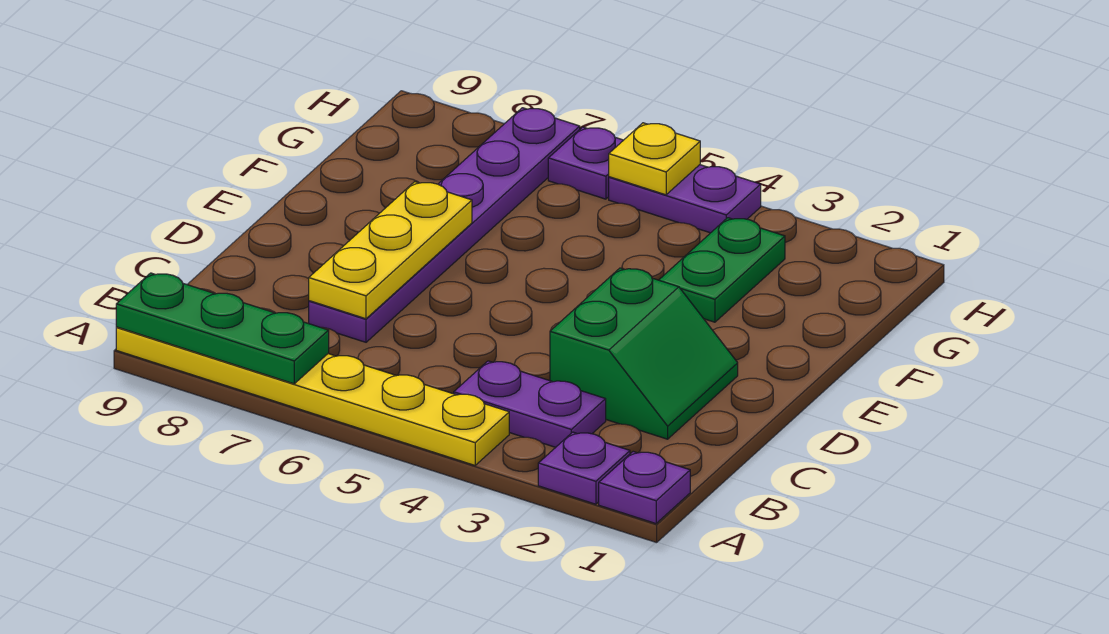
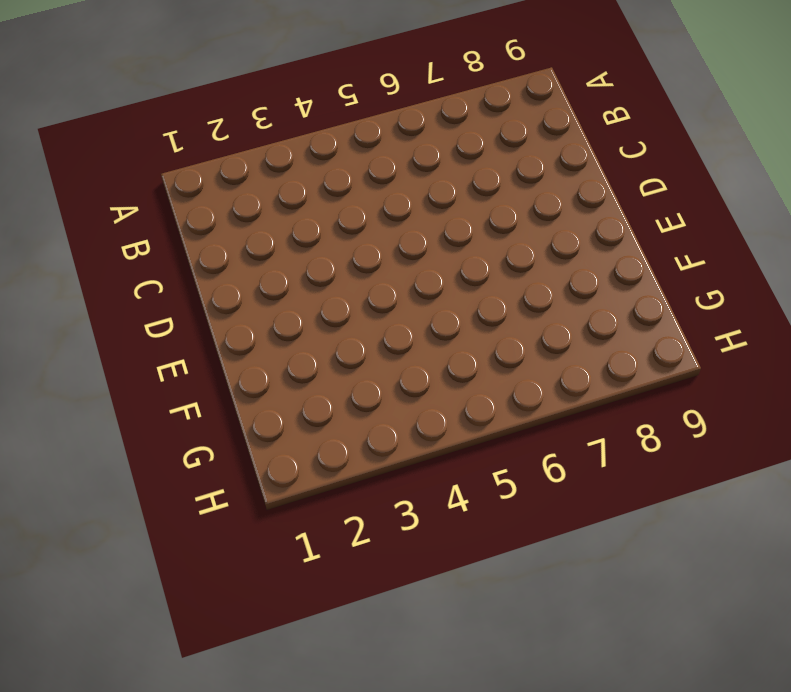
none -> purple plate A1 level 1
none -> purple plate A2 level 1
none -> yellow plate A4:A9 level 1

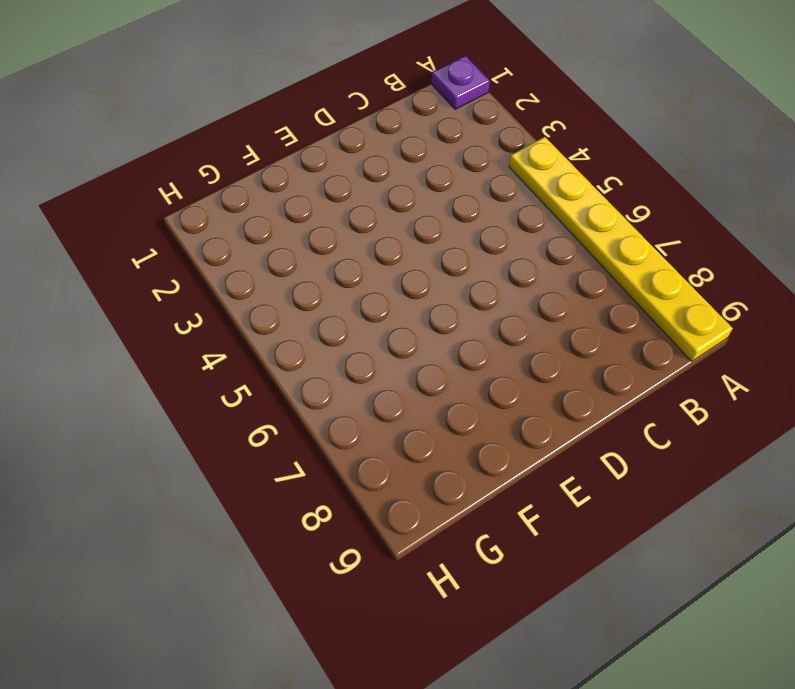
none -> purple plate A2 level 1
none -> purple plate B3:B4 level 1
none -> green slope C2:D3 level 1 top 3

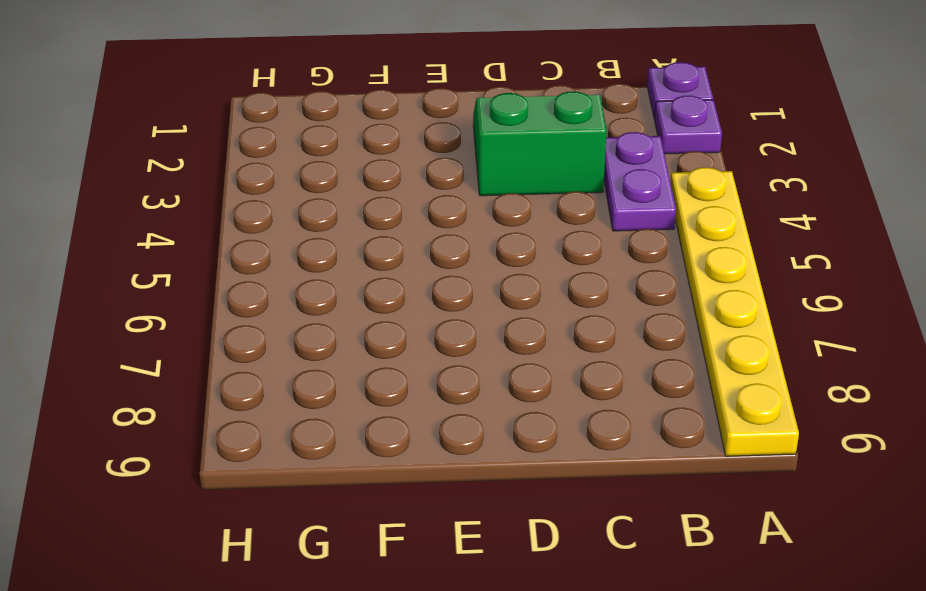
none -> purple plate C7:H7 level 1
none -> green plate F3:G3 level 1
none -> purple plate H4:H5 level 1

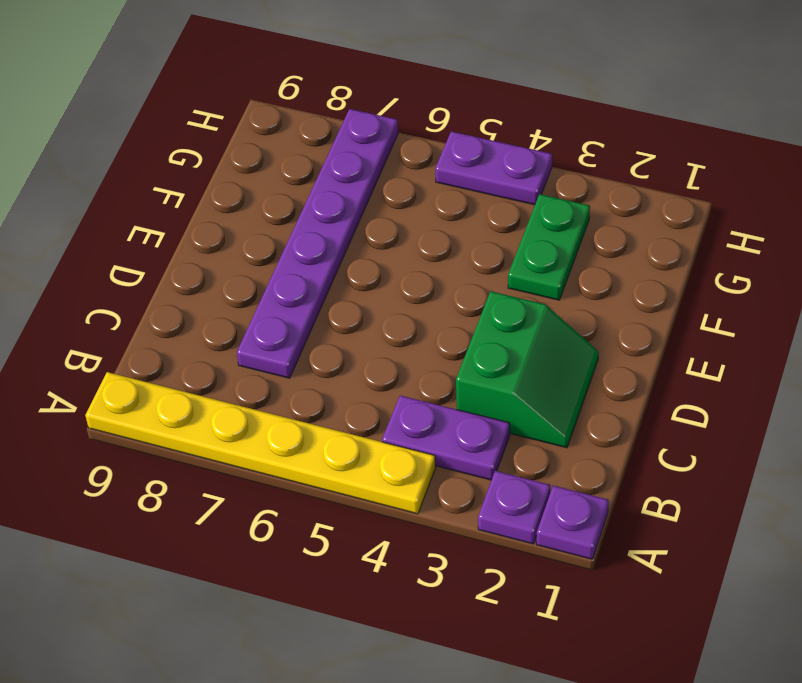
none -> purple plate H6 level 1
none -> green plate A7:A9 level 2
none -> yellow plate C7:E7 level 2

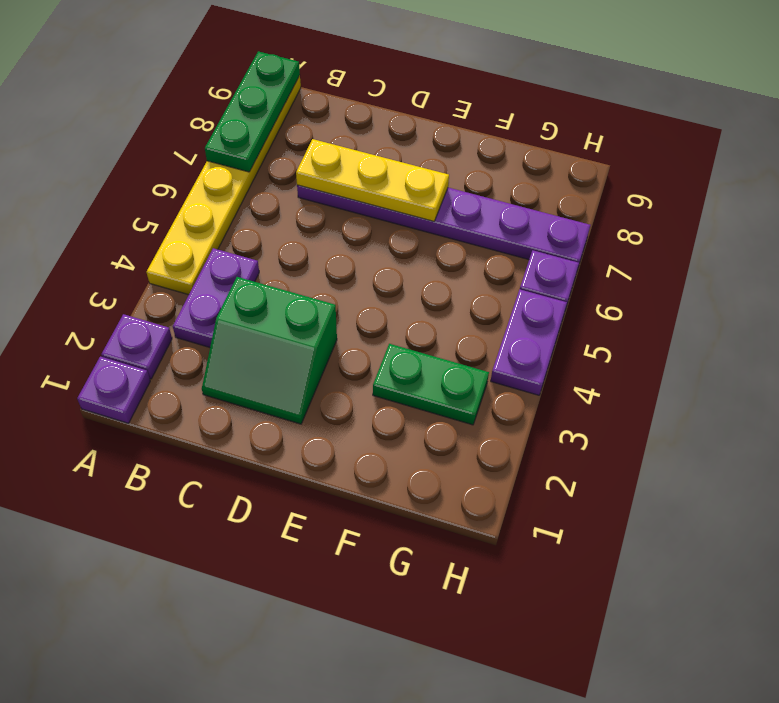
none -> yellow plate H5 level 2

